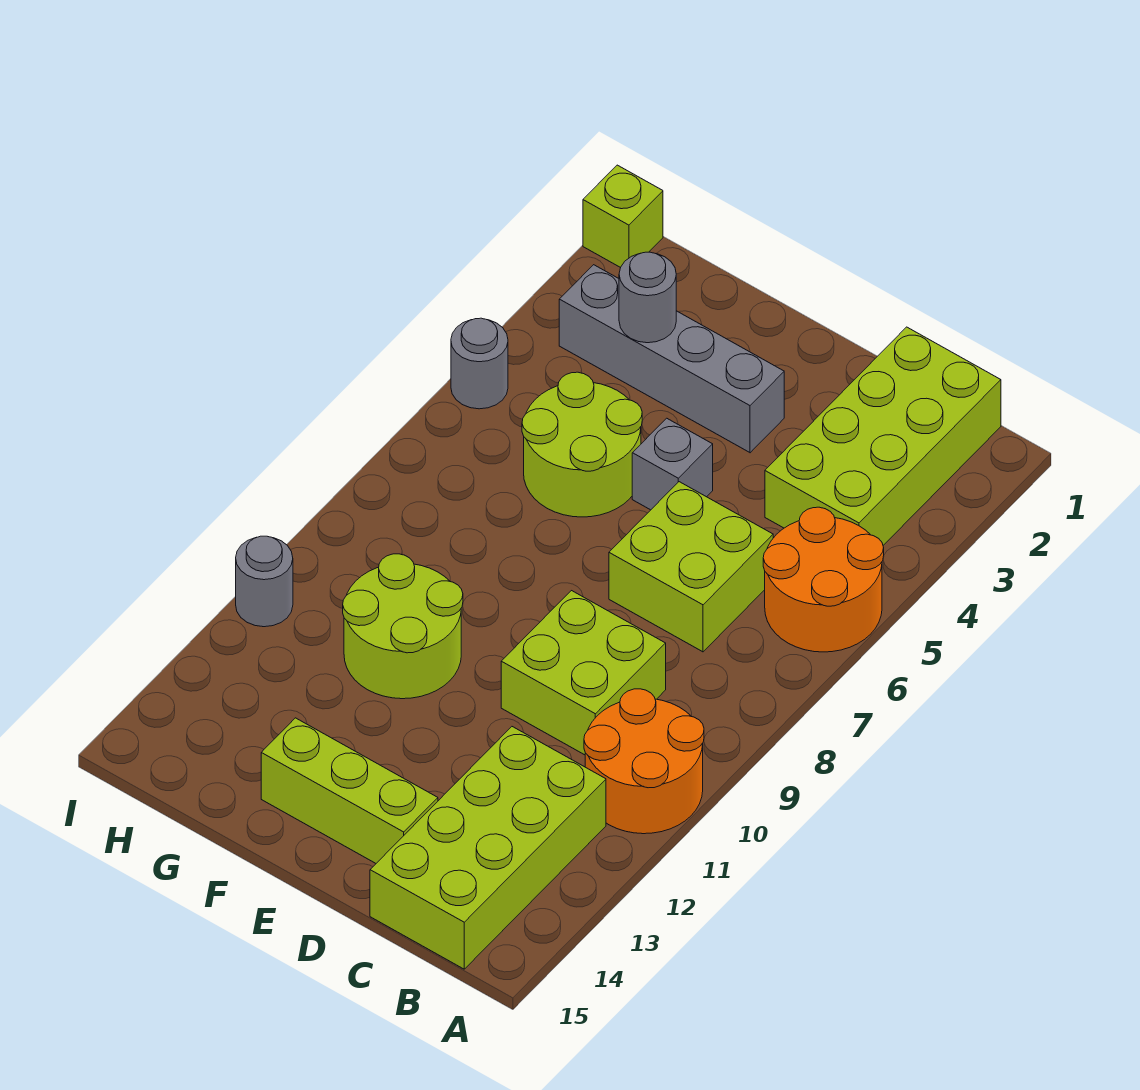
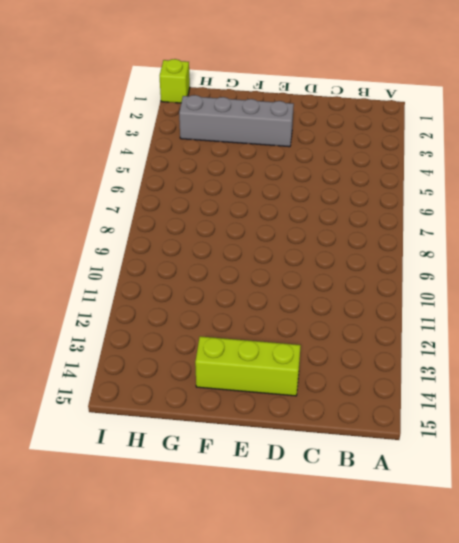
none -> orange round brick A5:B6 level 1
none -> orange round brick A10:B11 level 1
none -> lime brick B1:C4 level 1

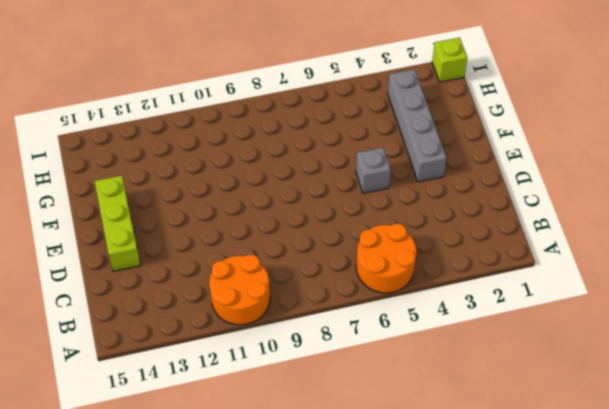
none -> lime brick B1:C4 level 1
none -> lime brick B12:C15 level 1
none -> lime brick C6:D7 level 1

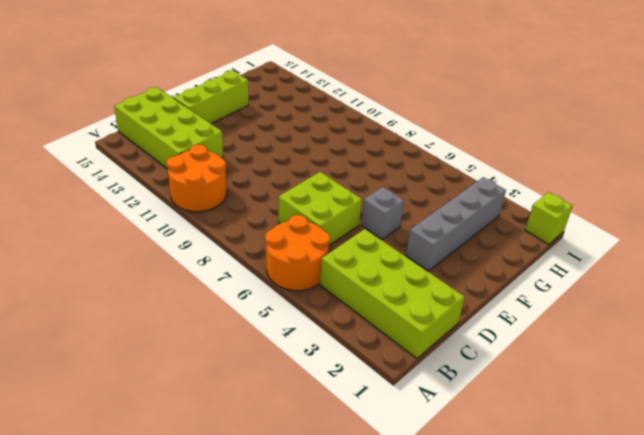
none -> lime brick C9:D10 level 1
none -> lime round brick F5:G6 level 1
none -> lime round brick F10:G11 level 1

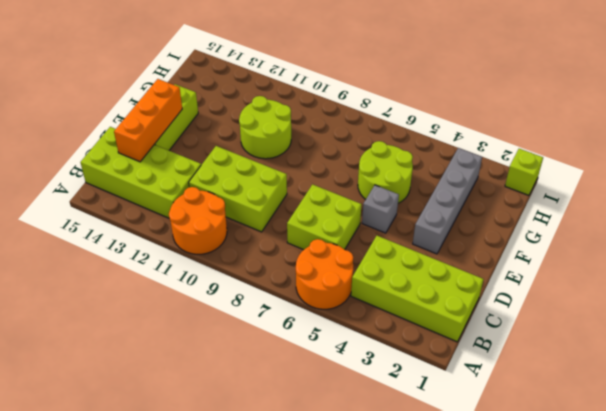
lime brick C9:D11 level 1 -> lime brick C9:D10 level 1
orange brick C14:E14 level 2 -> none
none -> grey round brick I5 level 1
none -> grey round brick I11 level 1
none -> grey round brick G3 level 2

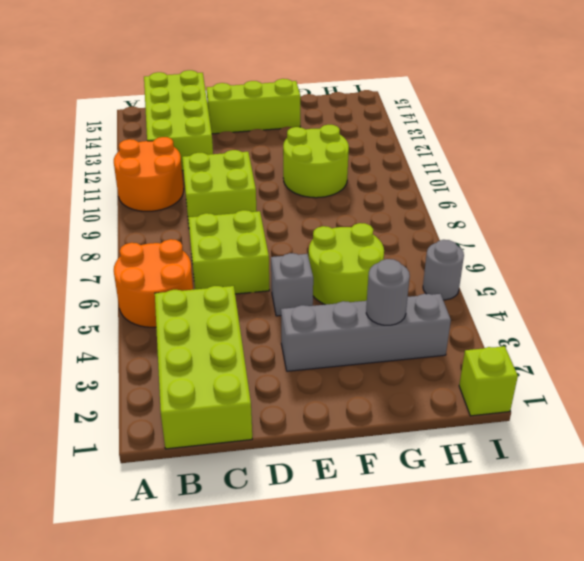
none -> grey round brick I11 level 1

